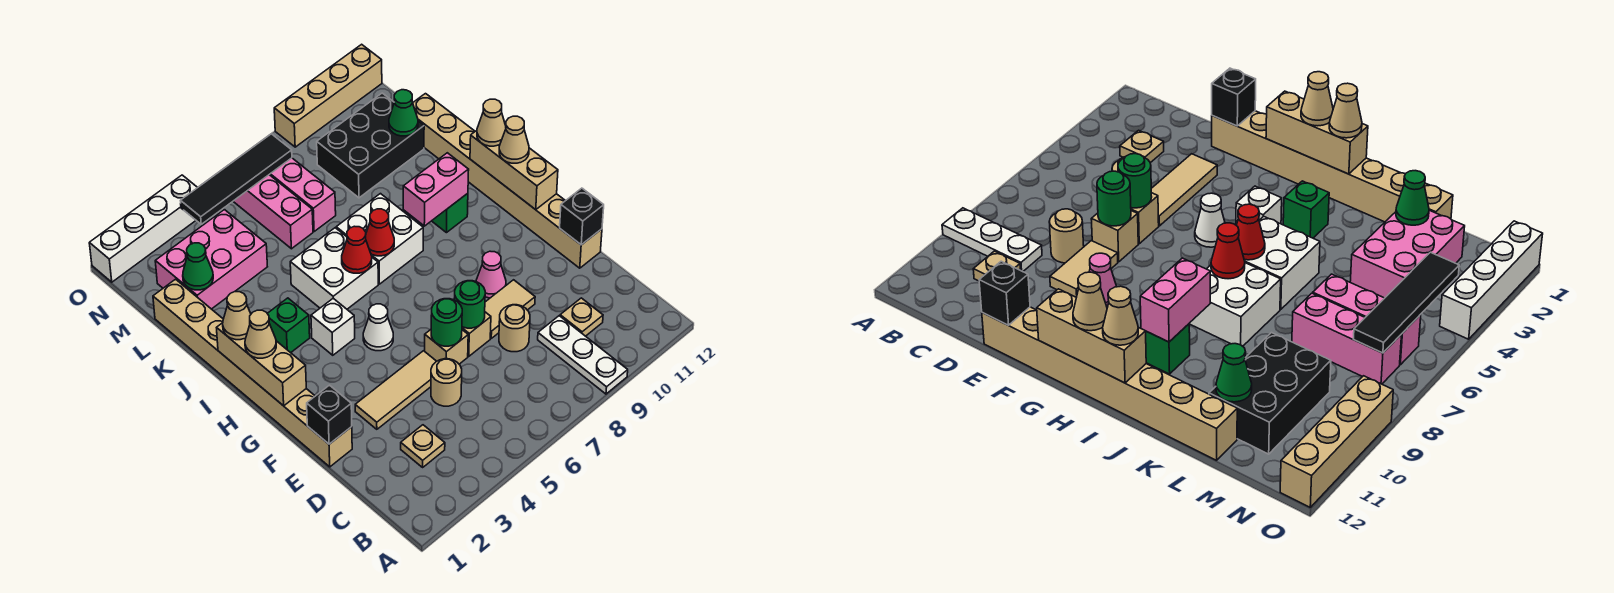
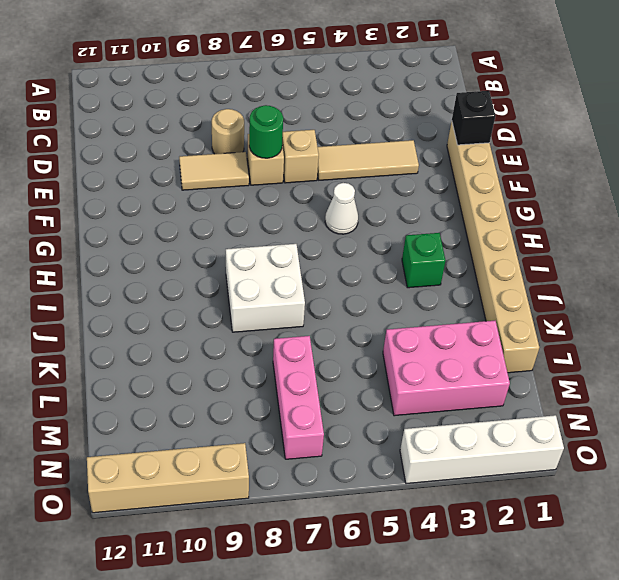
none -> white plate A9:C9 level 1
none -> tan plate C3 level 1
none -> tan plate C10 level 1
none -> tan round brick D5 level 1

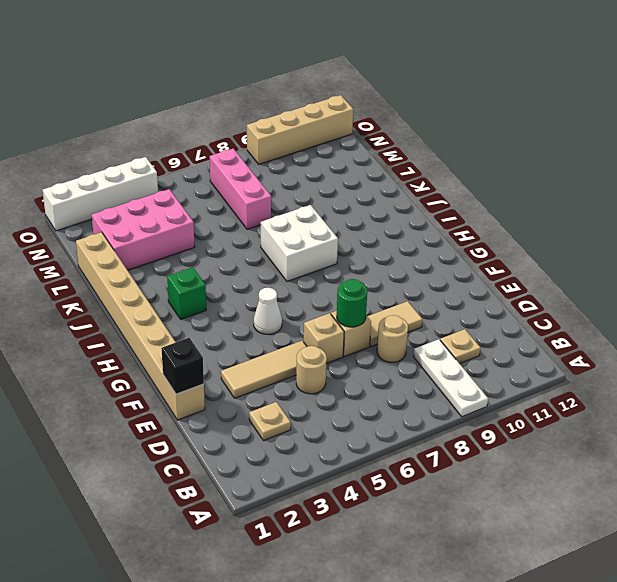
none -> tan brick E12:L12 level 1
none -> pink cone F9 level 1
none -> white brick H4 level 1
none -> white brick I5:J6 level 1

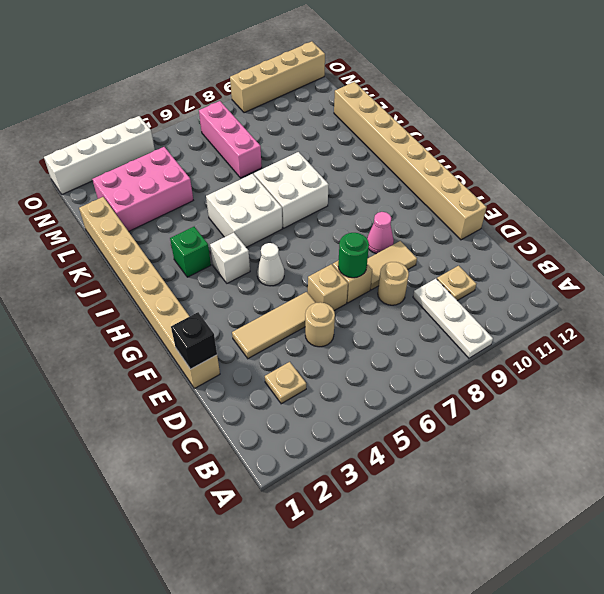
none -> green brick I10 level 1
none -> pink brick L6:N6 level 1
none -> black brick L9:M11 level 1
none -> green round brick E6 level 2

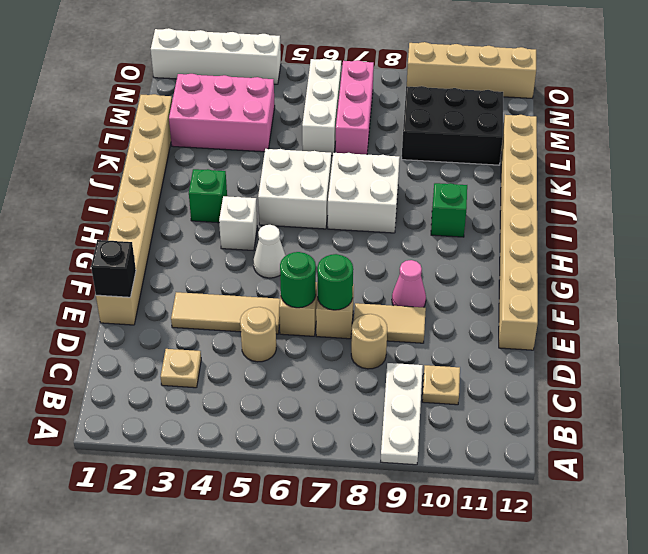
white brick L6:N6 level 1 -> pink brick L6:N6 level 1
none -> black brick E12 level 2
none -> tan brick G1:I1 level 2
none -> tan brick G12:I12 level 2
none -> red cone I6 level 2

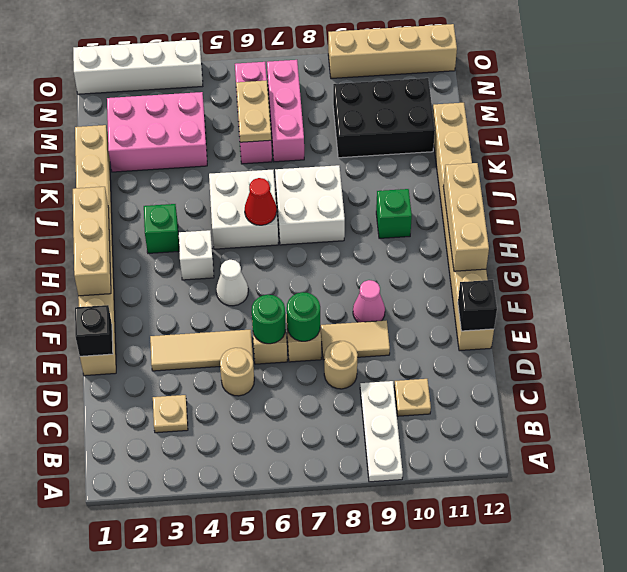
tan plate L6:M6 level 2 -> none
none -> red cone I7 level 2
none -> pink brick I9:I10 level 2
none -> green cone L2 level 2
none -> green cone L11 level 2

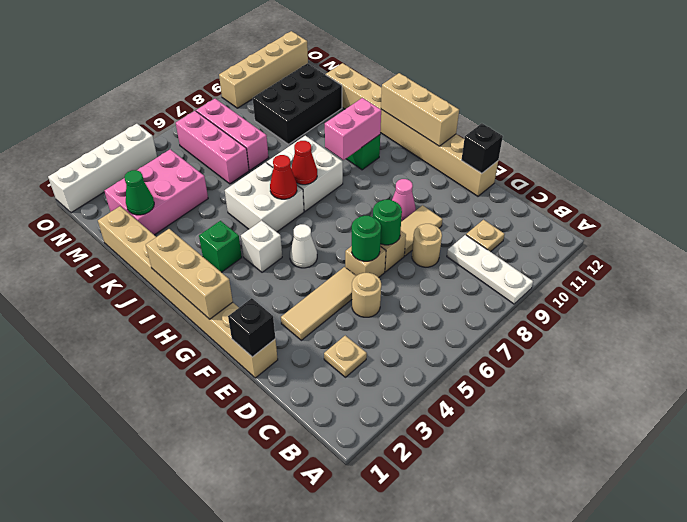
none -> green cone L11 level 2
none -> black tile N4:N7 level 2
none -> tan cone H1 level 3
none -> tan cone H12 level 3

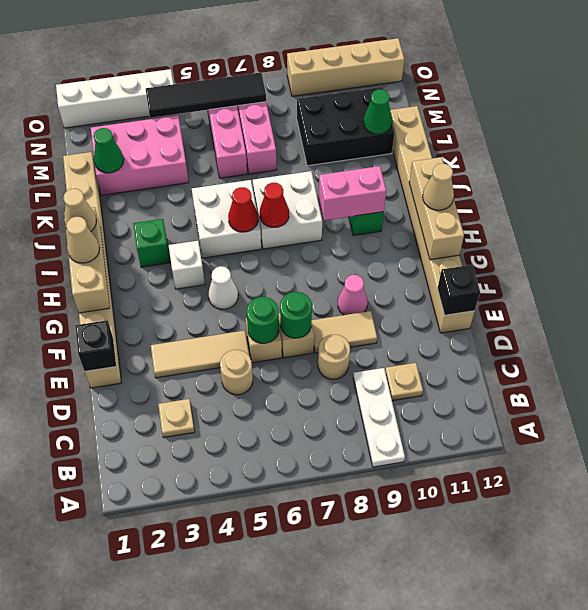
none -> tan cone I12 level 3

